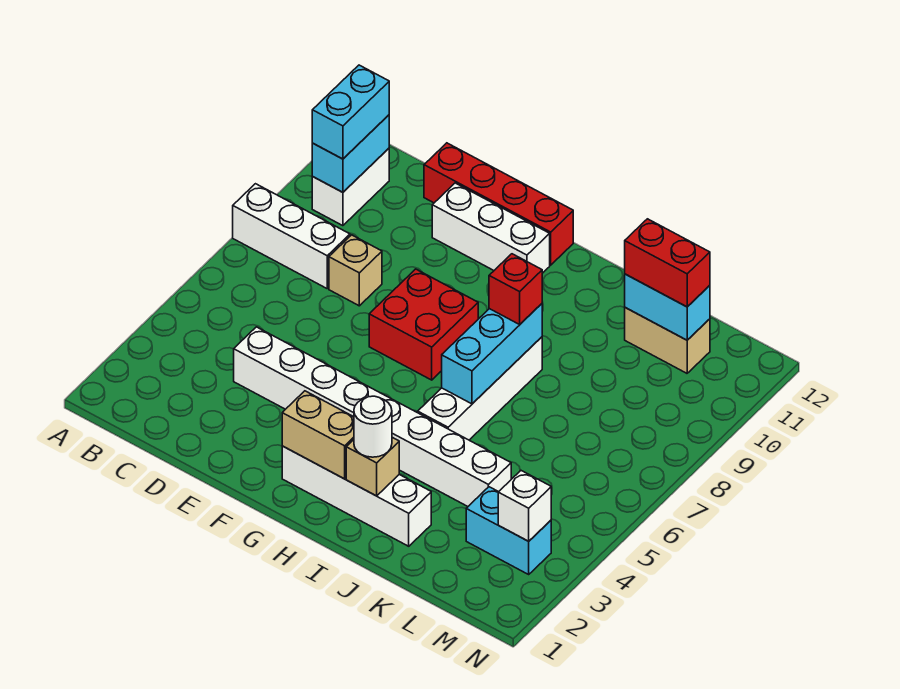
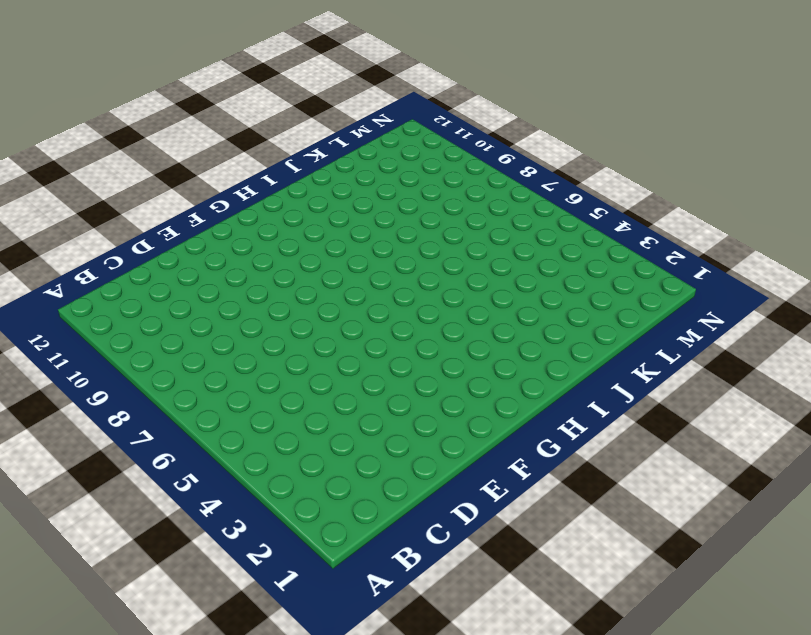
none -> white brick A8:C8 level 1
none -> white brick B10:B11 level 1
none -> white brick D4:K4 level 1

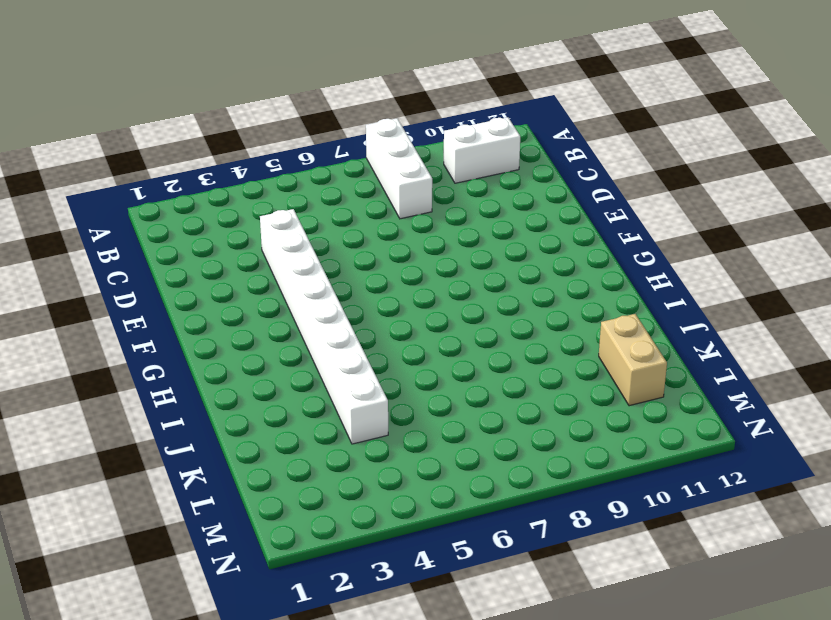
none -> tan brick D8 level 1
none -> red brick D12:G12 level 1
none -> white brick E11:G11 level 1

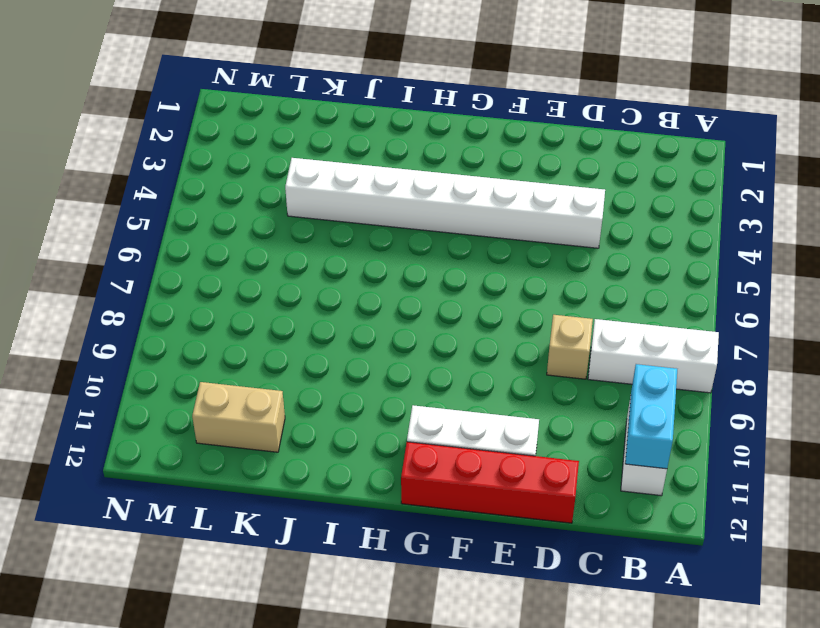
none -> red brick F7:G8 level 1
none -> white brick G2:J2 level 1
none -> white brick I5:I8 level 1

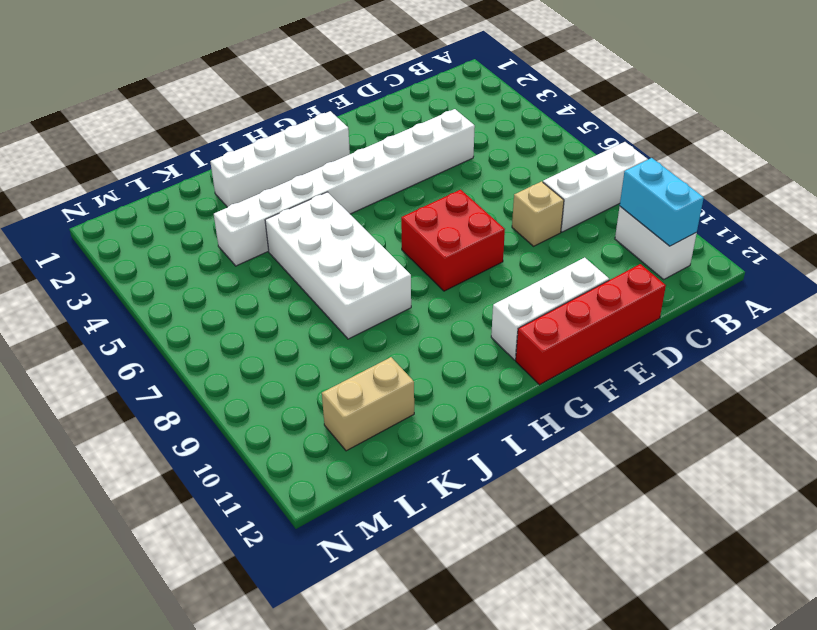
white brick I5:J8 level 1 -> white brick I5:I8 level 1
none -> cyan brick L3:M3 level 1
none -> tan brick G2:H2 level 2
none -> tan brick I2 level 2

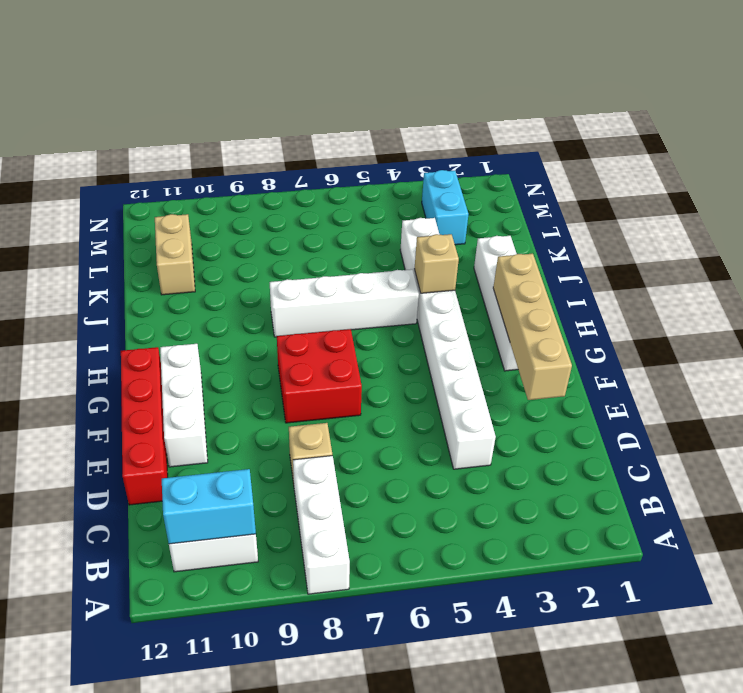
tan brick E2:H2 level 2 -> tan brick G2:H2 level 2
tan brick I4 level 2 -> tan brick I2 level 2
none -> cyan brick I6:I8 level 2
none -> cyan brick K11:L11 level 2
none -> white brick M3 level 2

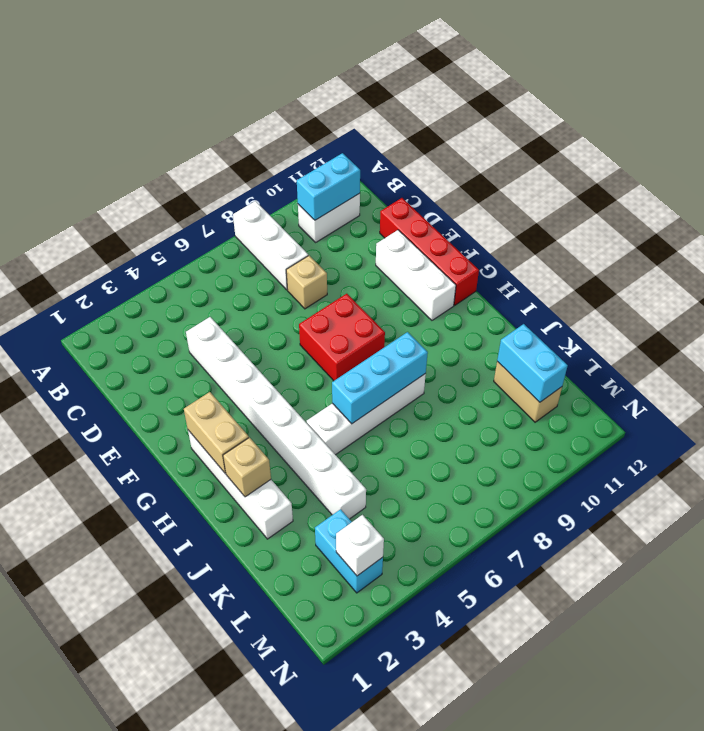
none -> cyan brick B10:B11 level 3
none -> white round brick I2 level 3
none -> red brick I8 level 3

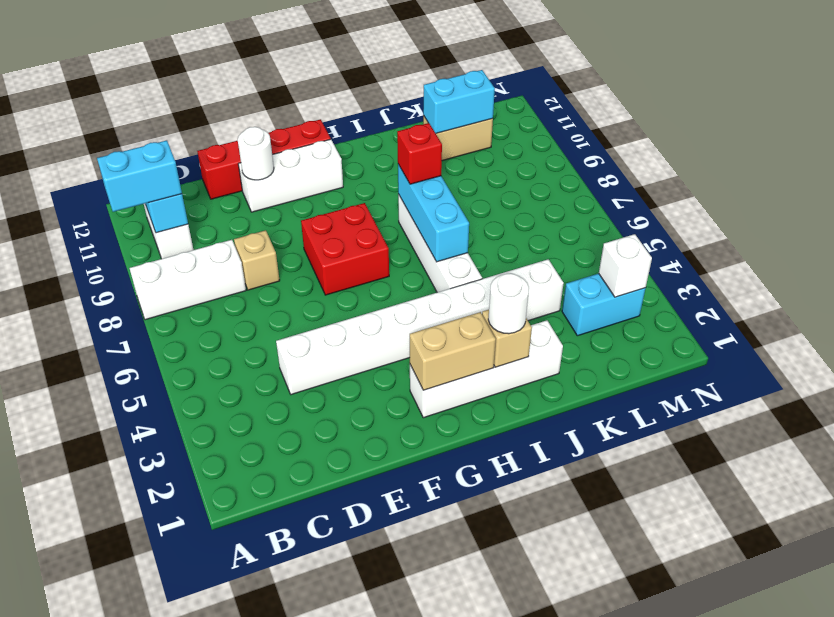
cyan brick A10:B10 level 3 -> cyan brick B10:B11 level 3
white round brick E11 level 2 -> none
none -> red brick K11:L11 level 3

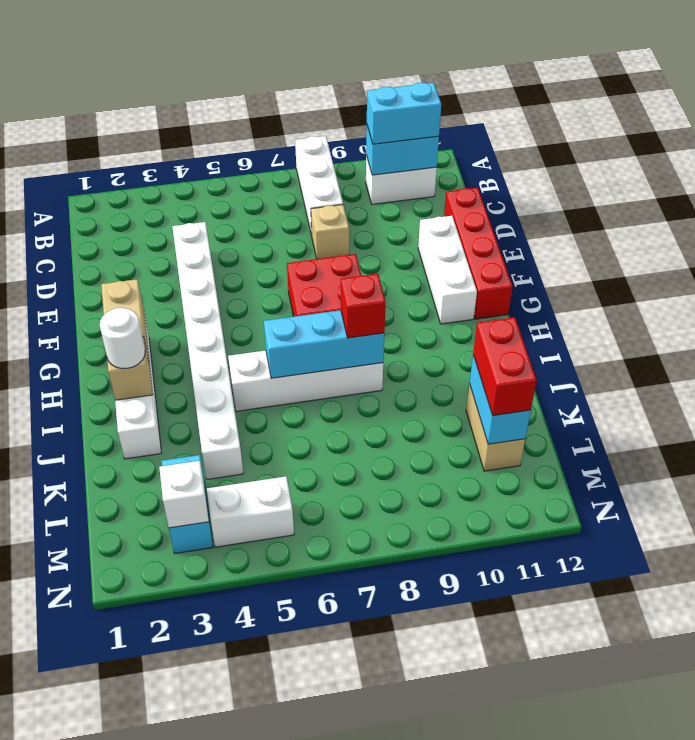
white brick M4:M5 level 1 -> none

